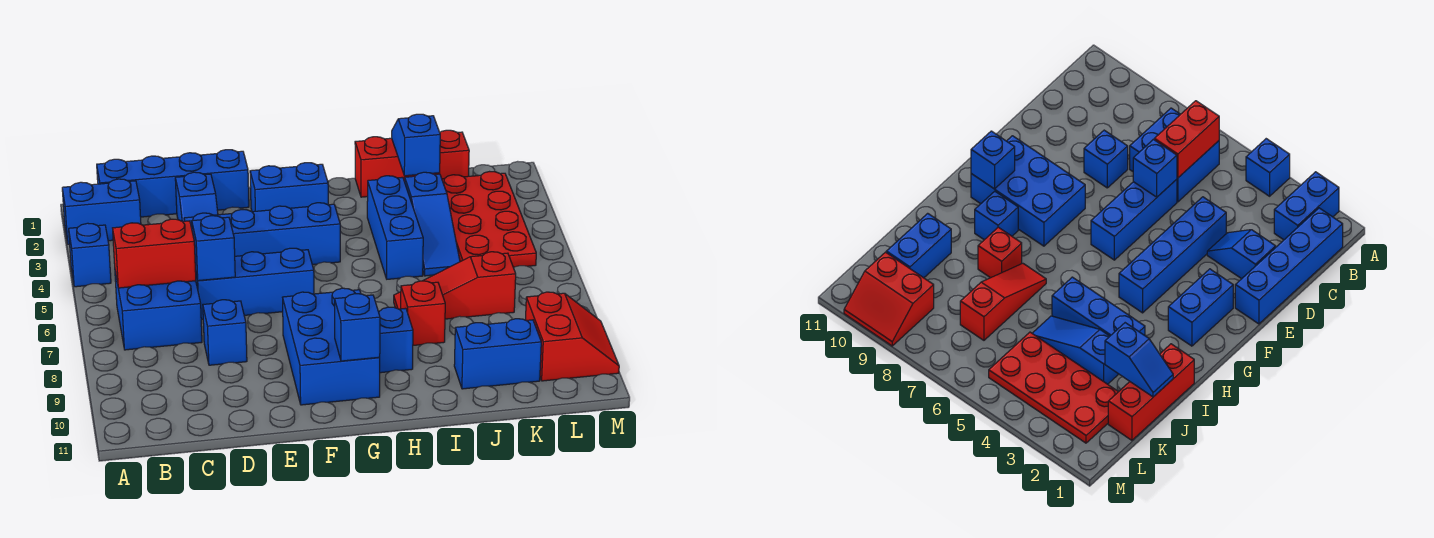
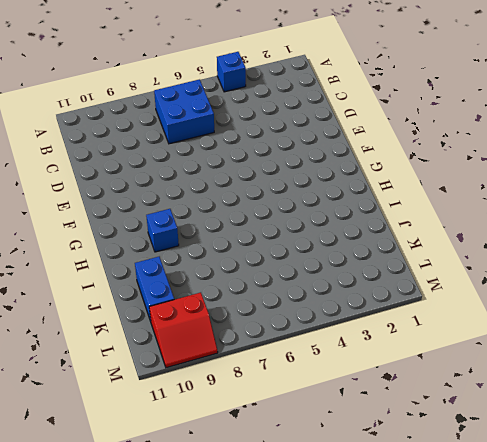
none -> blue brick A2:B2 level 1
none -> blue brick B1:E1 level 1
none -> blue slope D2:D3 level 1 top 2

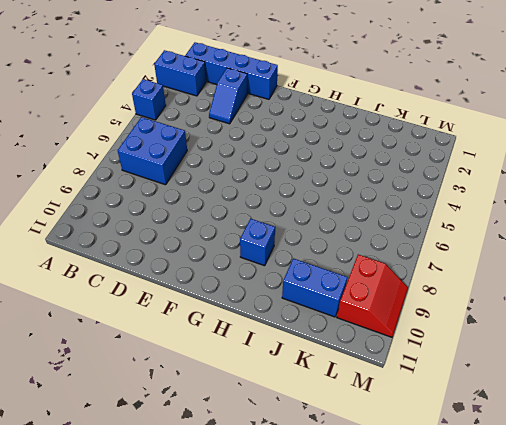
none -> blue brick D4:G4 level 1
none -> blue brick D6:F6 level 1
none -> blue brick D8 level 1

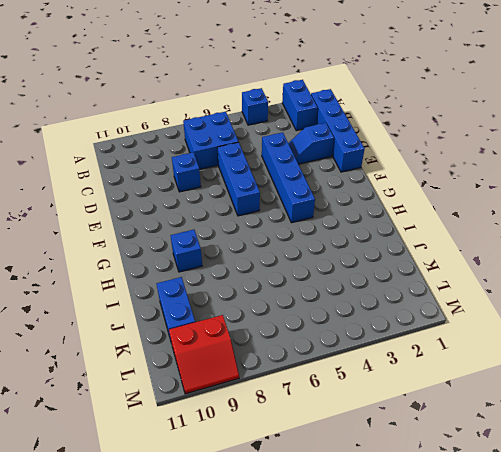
none -> blue brick F2:G2 level 1
none -> blue brick F8:G10 level 1
none -> red brick I1:K1 level 1

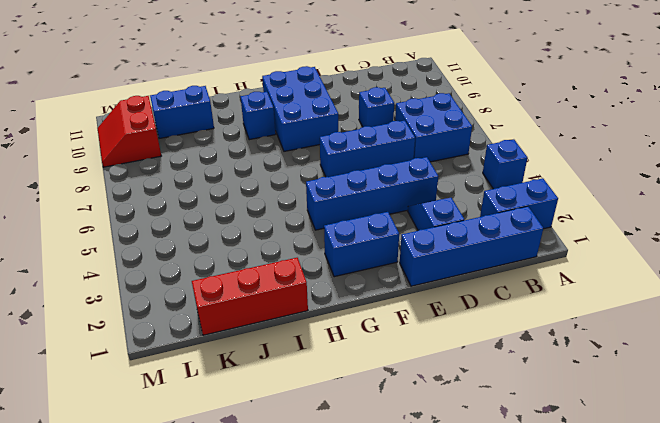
none -> blue brick I3:I5 level 1
none -> red slope I7:K7 level 1 top K
none -> red brick I8 level 1

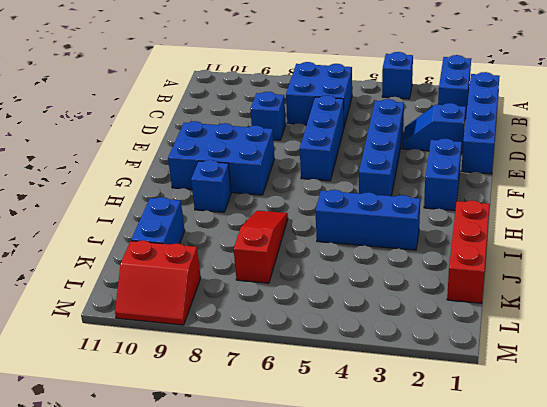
none -> red brick I8 level 1
none -> blue slope J3:J5 level 1 top 3
none -> red plate K2:L5 level 1

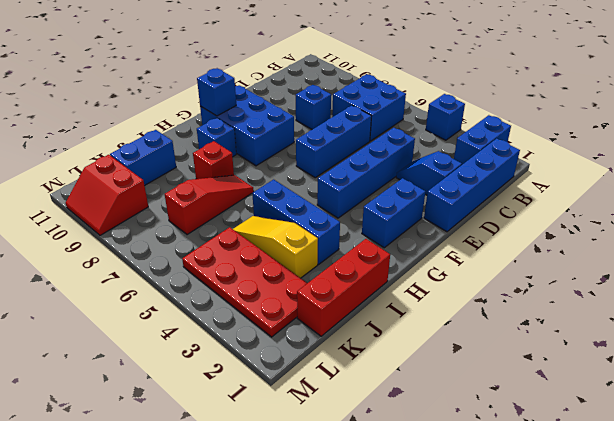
yellow slope J3:J5 level 1 top 3 -> blue slope J3:J5 level 1 top 3
none -> red brick B6:C6 level 2
none -> blue brick D6 level 2
none -> blue slope J1:J2 level 2 top 2

